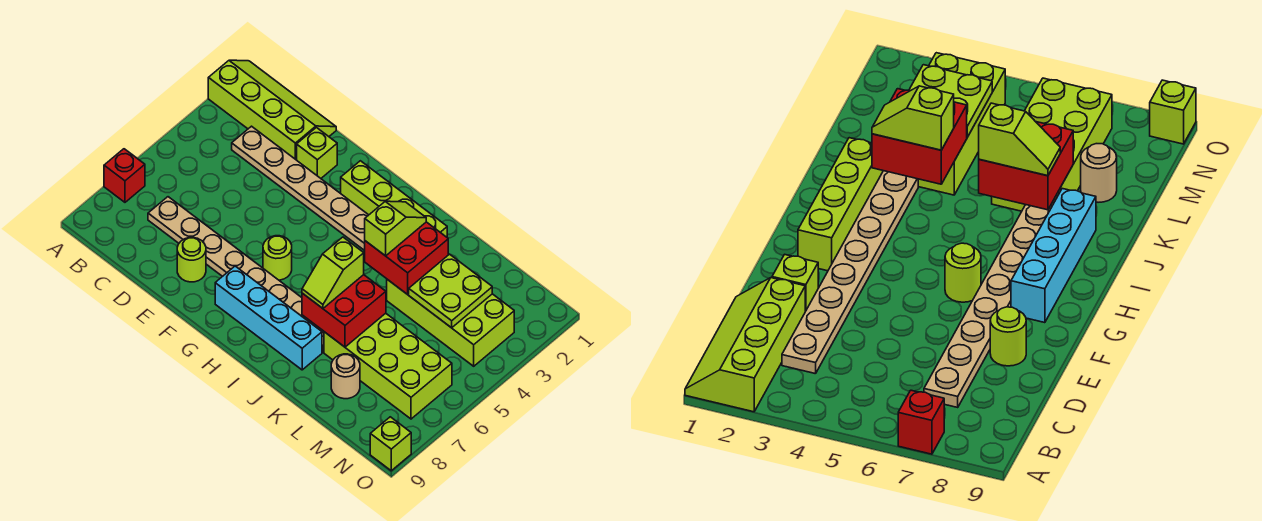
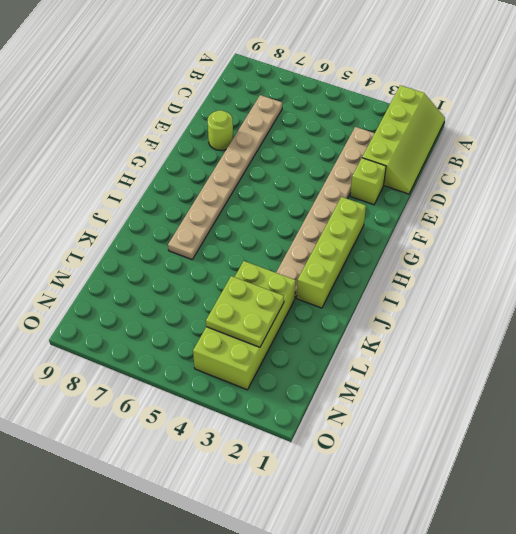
none -> red brick A7 level 1
none -> lime round brick G6 level 1
none -> cyan brick G8:J8 level 1

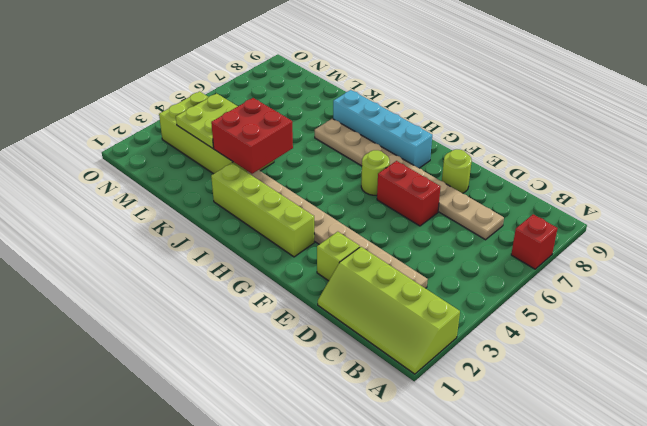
red brick E6:F6 level 1 -> none
none -> lime brick K6:N7 level 1
none -> tan round brick L8 level 1
none -> lime brick O9 level 1

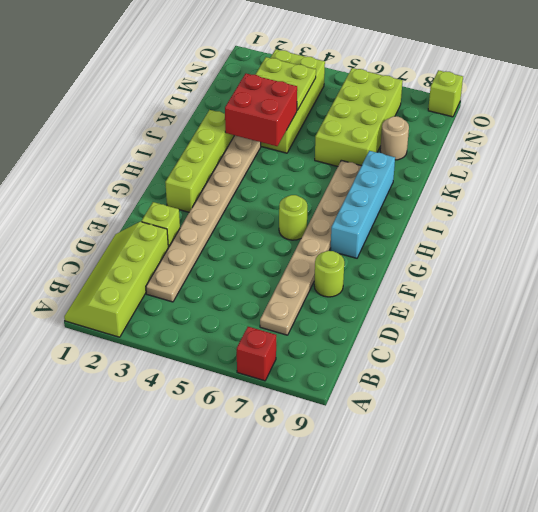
none -> red brick J6:K7 level 2
none -> lime slope J3:J4 level 3 top 4
none -> lime slope J6:J7 level 3 top 6

